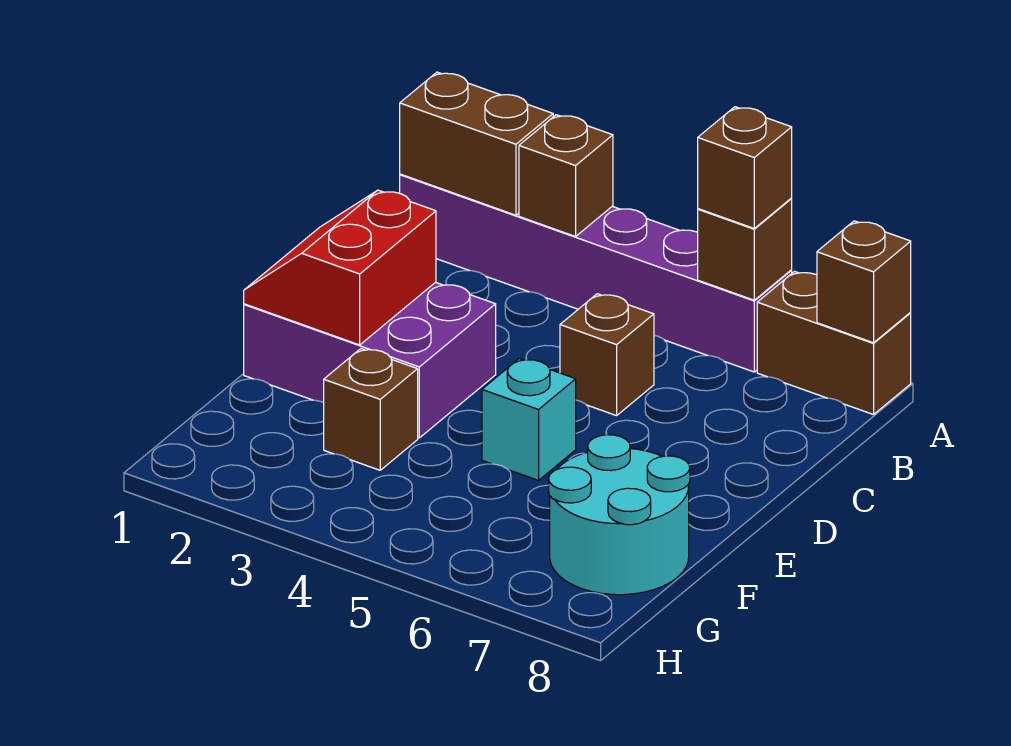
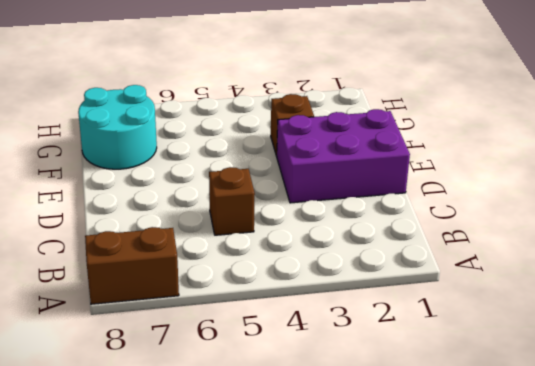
none -> purple brick A1:A6 level 1
none -> cyan brick E5 level 1
none -> brown brick A1:A2 level 2

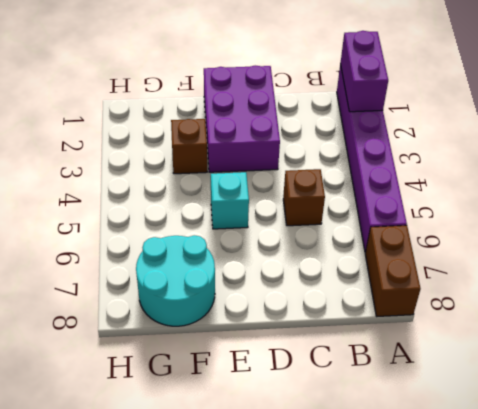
purple brick A1:A2 level 2 -> brown brick A1:A2 level 2
none -> brown brick A3 level 2
none -> brown brick A6 level 2
none -> brown brick A8 level 2

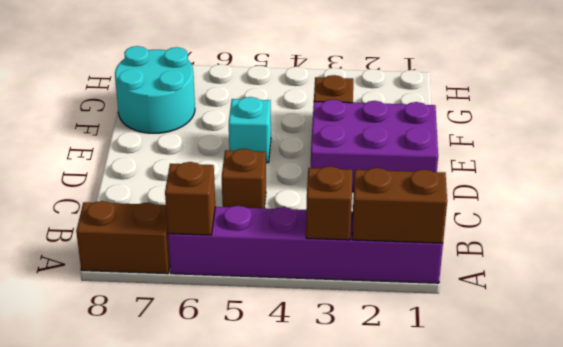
none -> brown brick A8 level 2
none -> red slope D1:E2 level 2 top 2
none -> brown brick A6 level 3

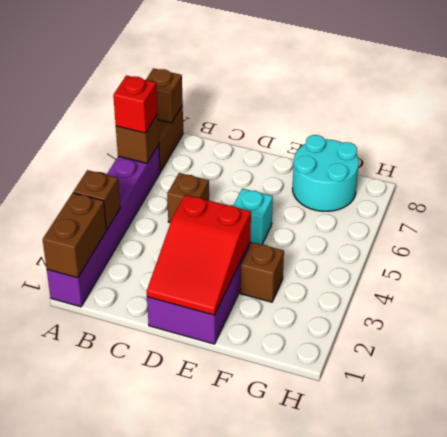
red brick A6 level 3 -> brown brick A6 level 3
red slope D1:E3 level 2 top 3 -> red slope D1:E2 level 2 top 2

